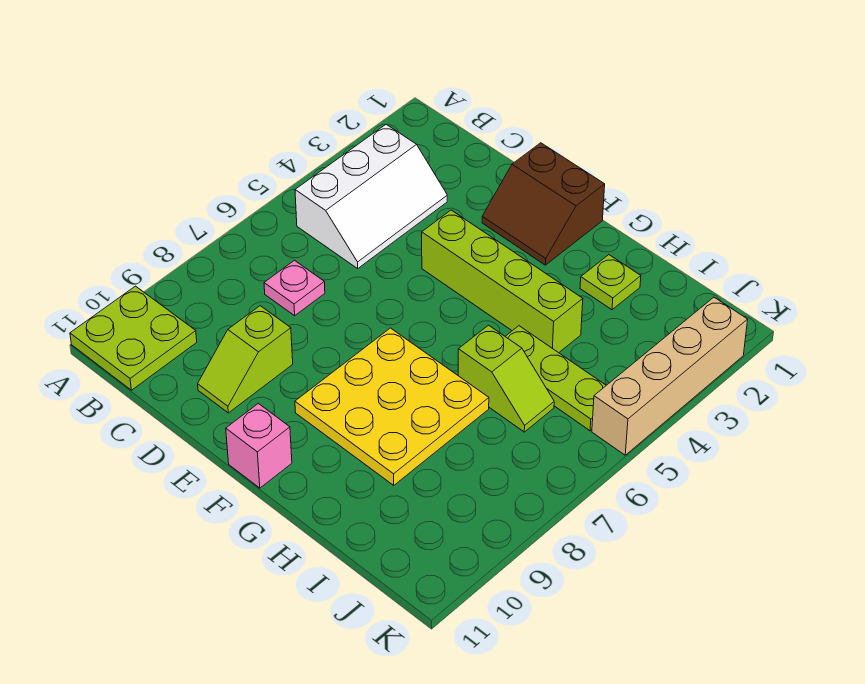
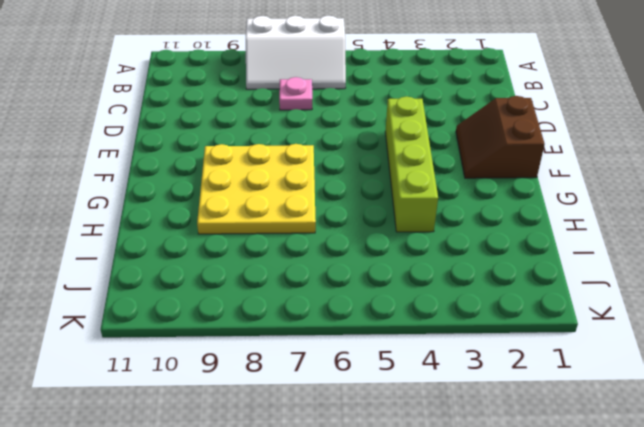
white slope A6:B8 level 1 top A -> white slope B3:C5 level 1 top B
none -> lime plate A10:B11 level 1
none -> lime slope D9:D10 level 1 top 9
none -> pink brick F11 level 1

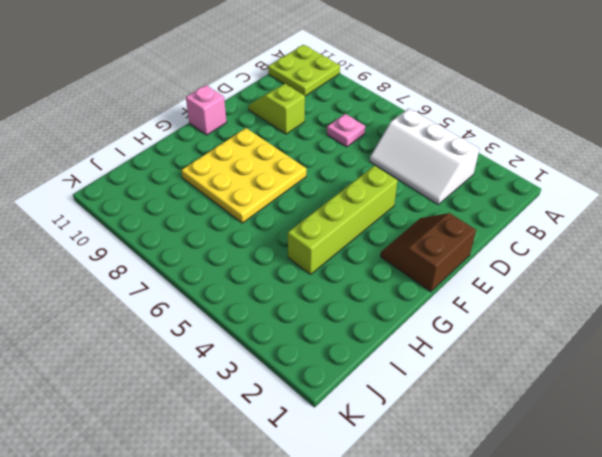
none -> lime plate H2 level 1
none -> lime plate H5:J5 level 1
none -> lime slope H6:I6 level 1 top H

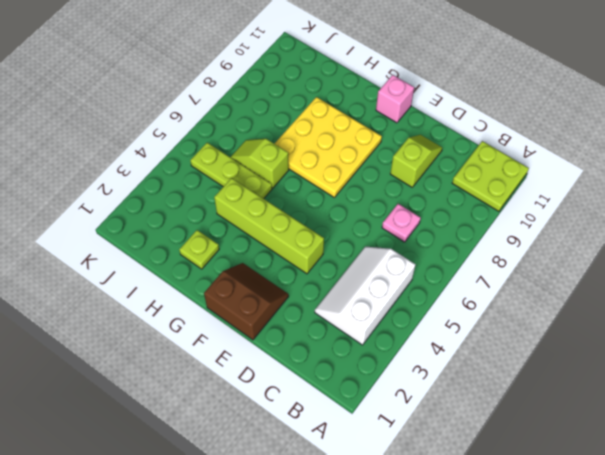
none -> tan brick K2:K5 level 1

